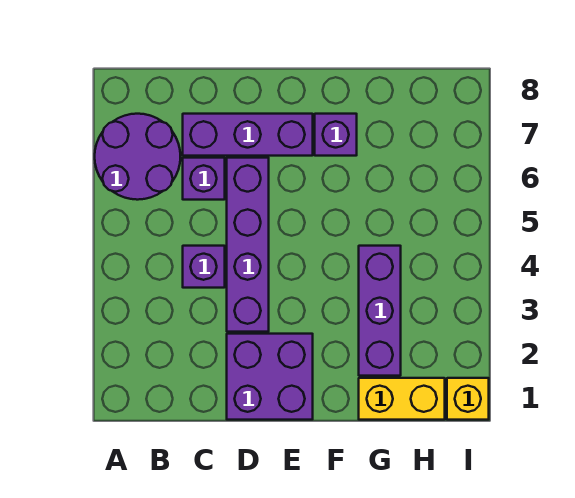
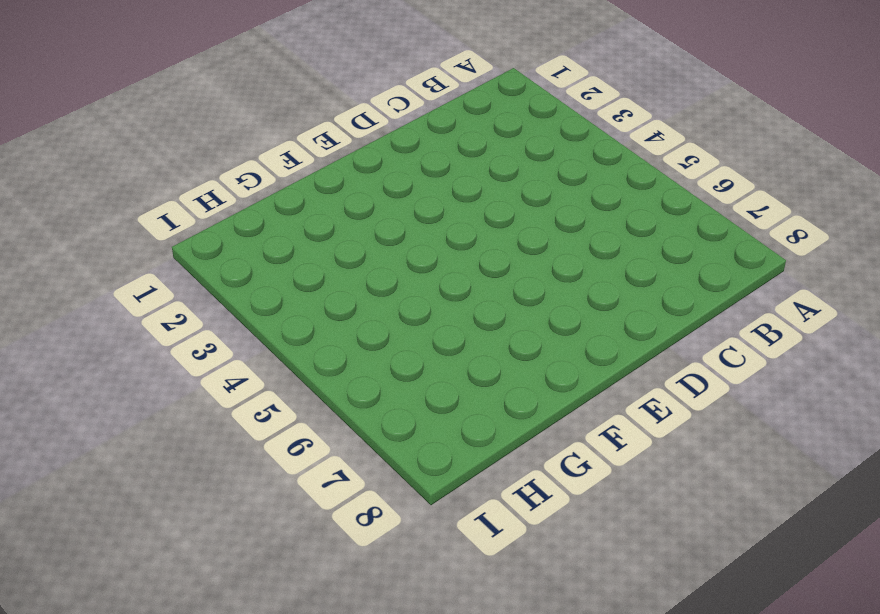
none -> purple round brick A6:B7 level 1
none -> purple brick C4 level 1

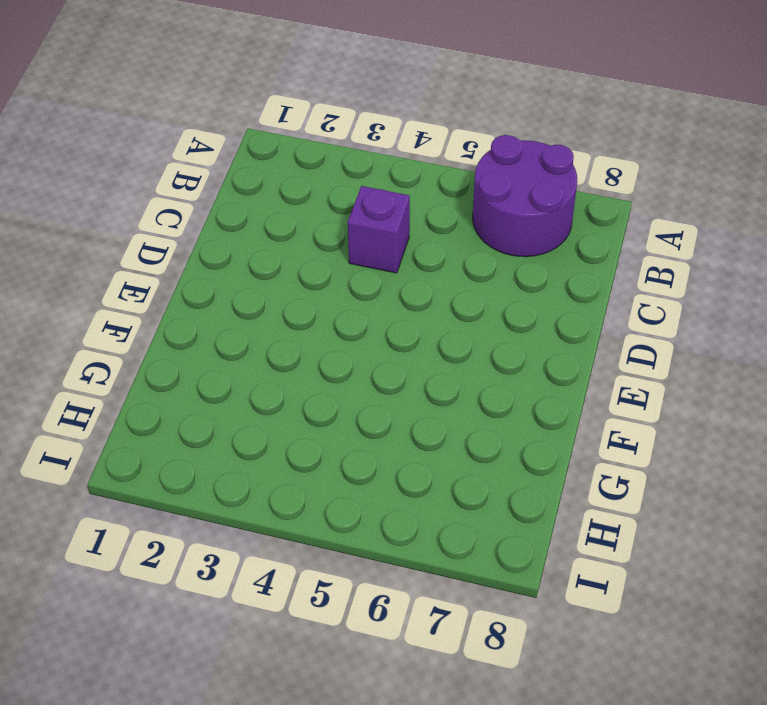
none -> purple brick C6 level 1
none -> purple brick C7:E7 level 1

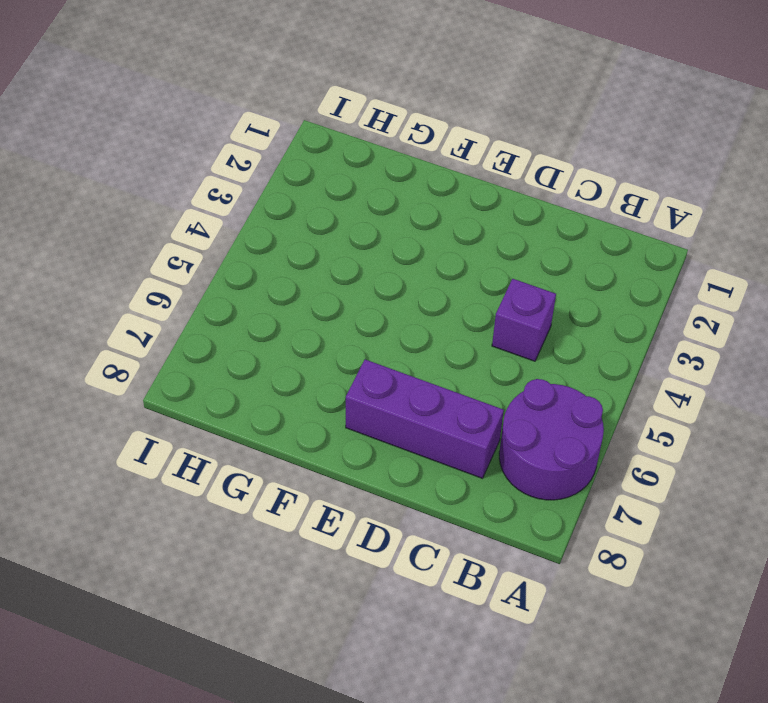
none -> purple brick C6 level 1
none -> purple brick D1:E2 level 1

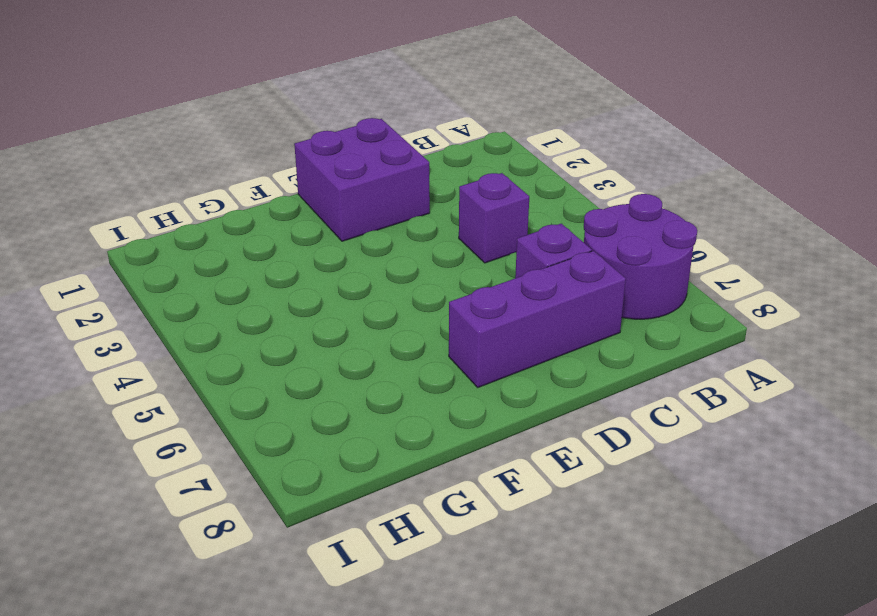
none -> purple brick D3:D6 level 1
none -> purple brick F7 level 1

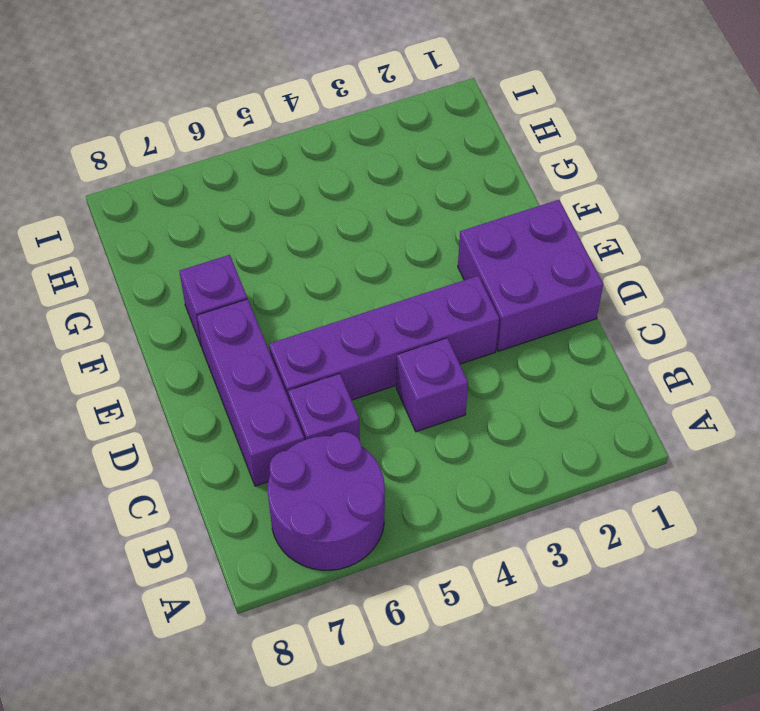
none -> yellow brick G1:H1 level 1
none -> purple brick G2:G4 level 1

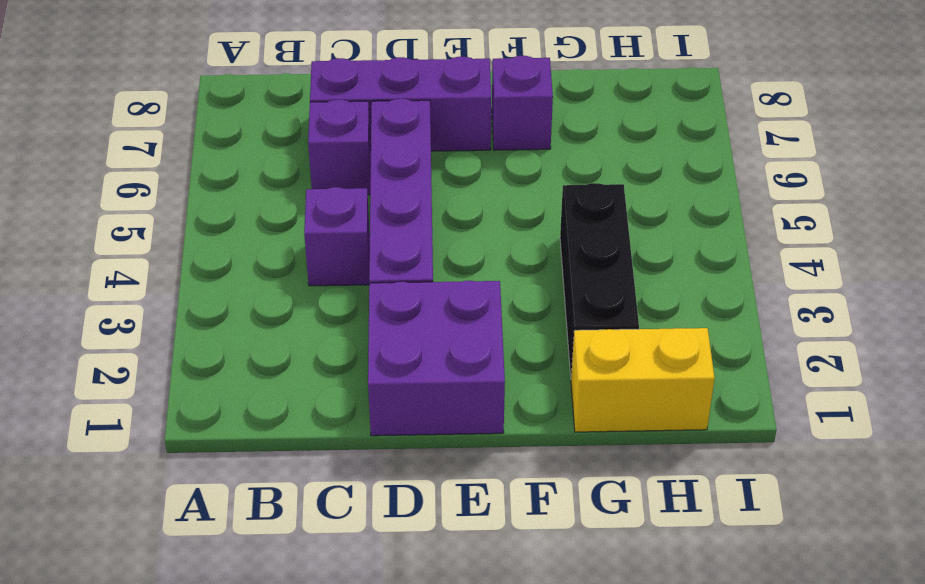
black brick G2:G4 level 1 -> purple brick G2:G4 level 1
none -> purple round brick A6:B7 level 1
none -> yellow brick I1 level 1

